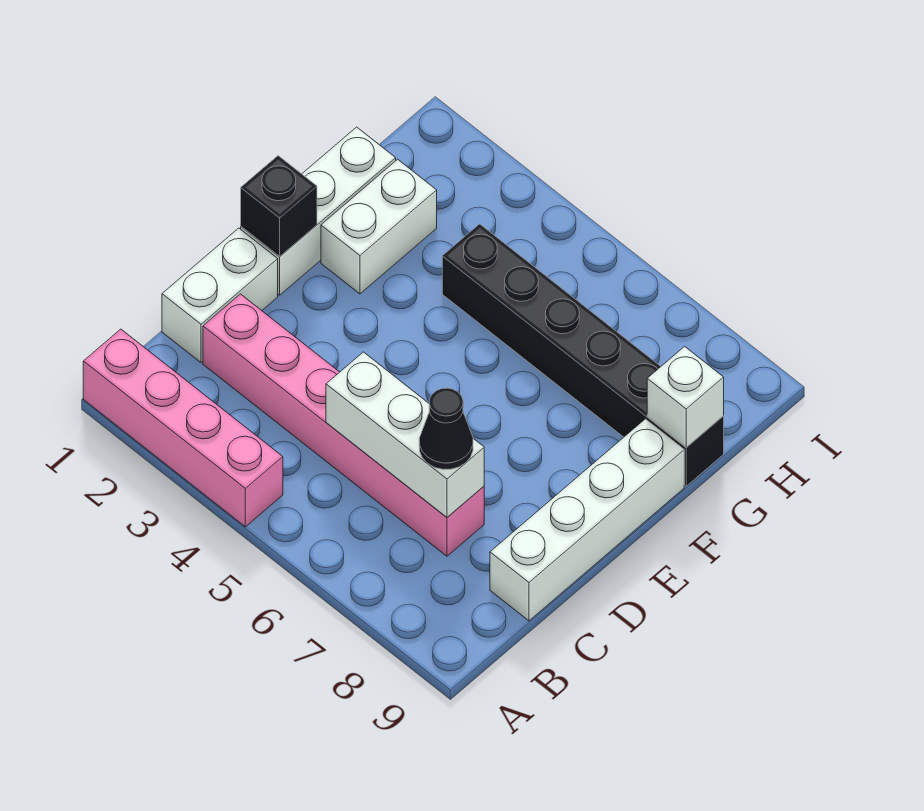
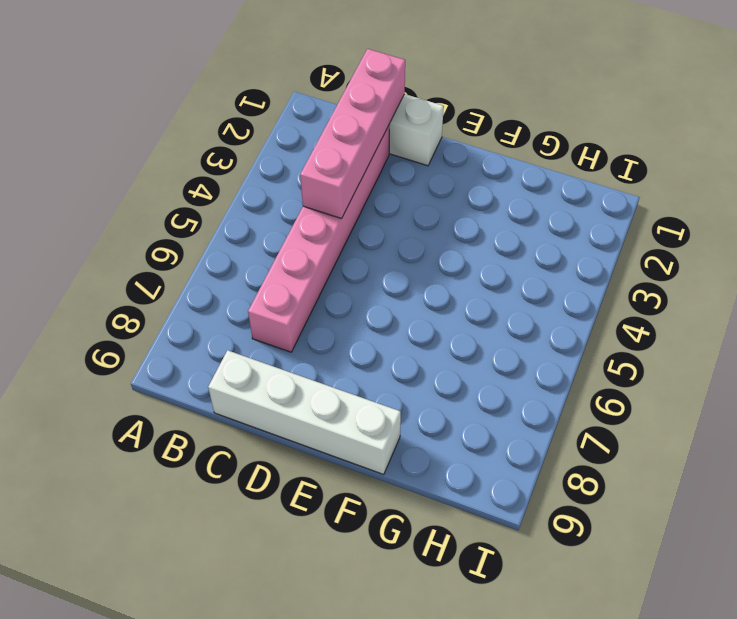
pink brick C1:C4 level 2 -> pink brick A1:A4 level 1
none -> white brick E1:G1 level 1
none -> white brick F2:G2 level 1

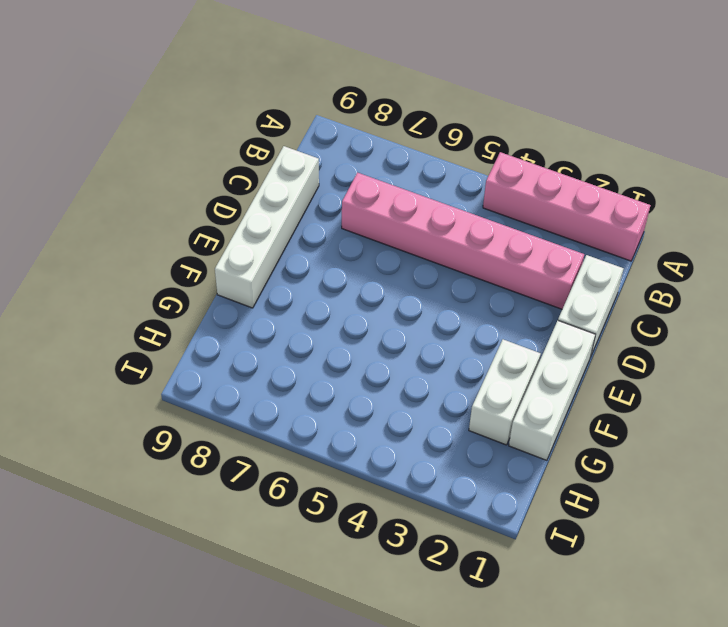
none -> black brick G4:G9 level 1
none -> white brick C5:C7 level 2

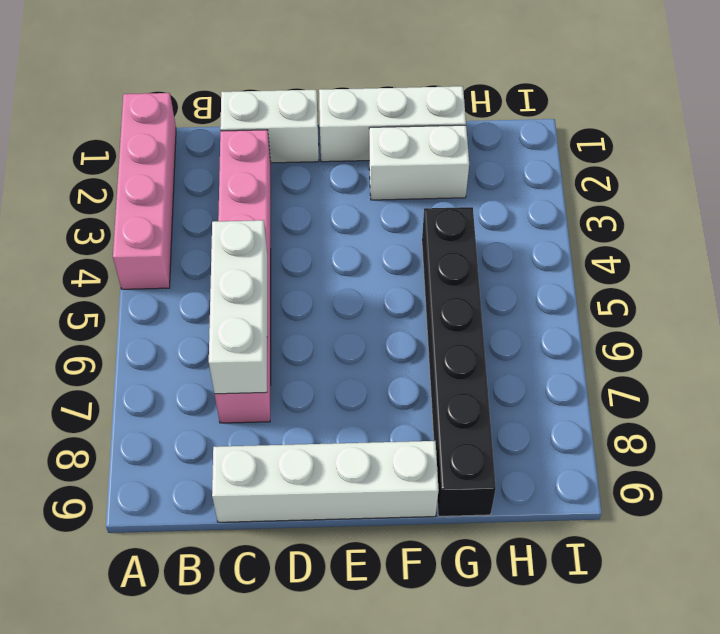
none -> black brick E1 level 2
none -> white brick G9 level 2

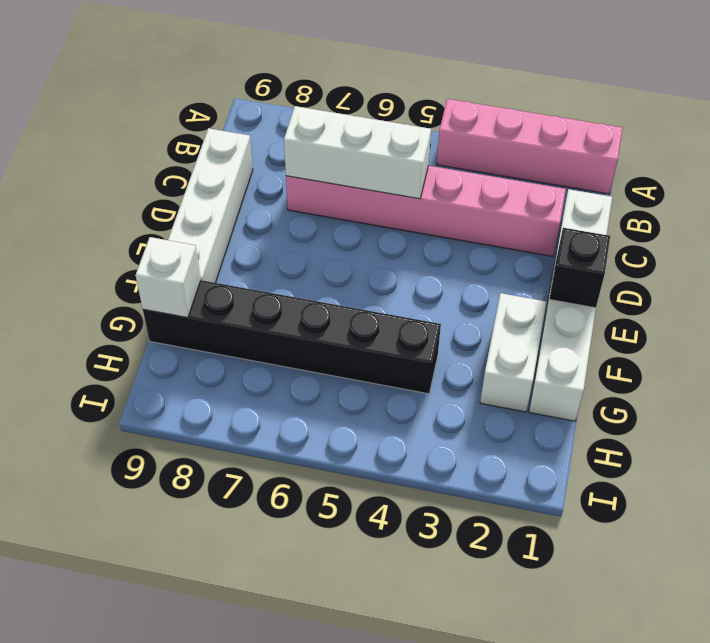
none -> black cone C7 level 3

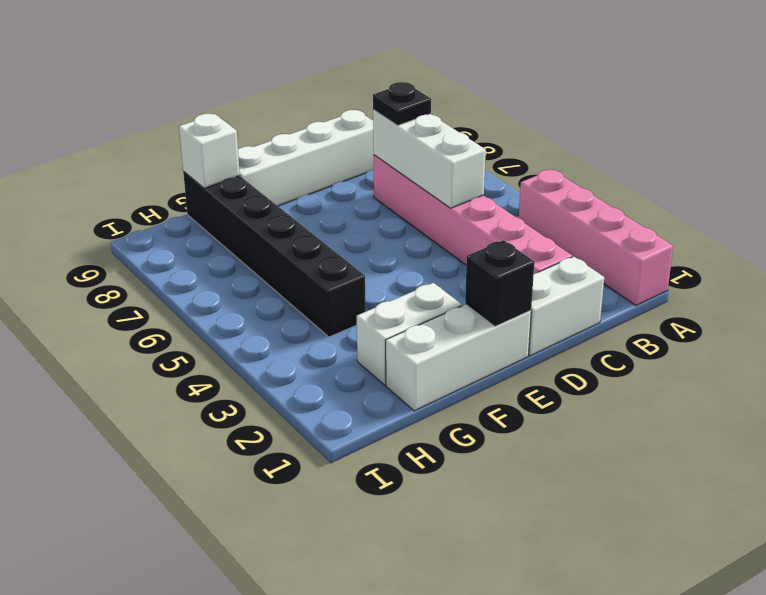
black plate C7 level 3 -> black cone C7 level 3

